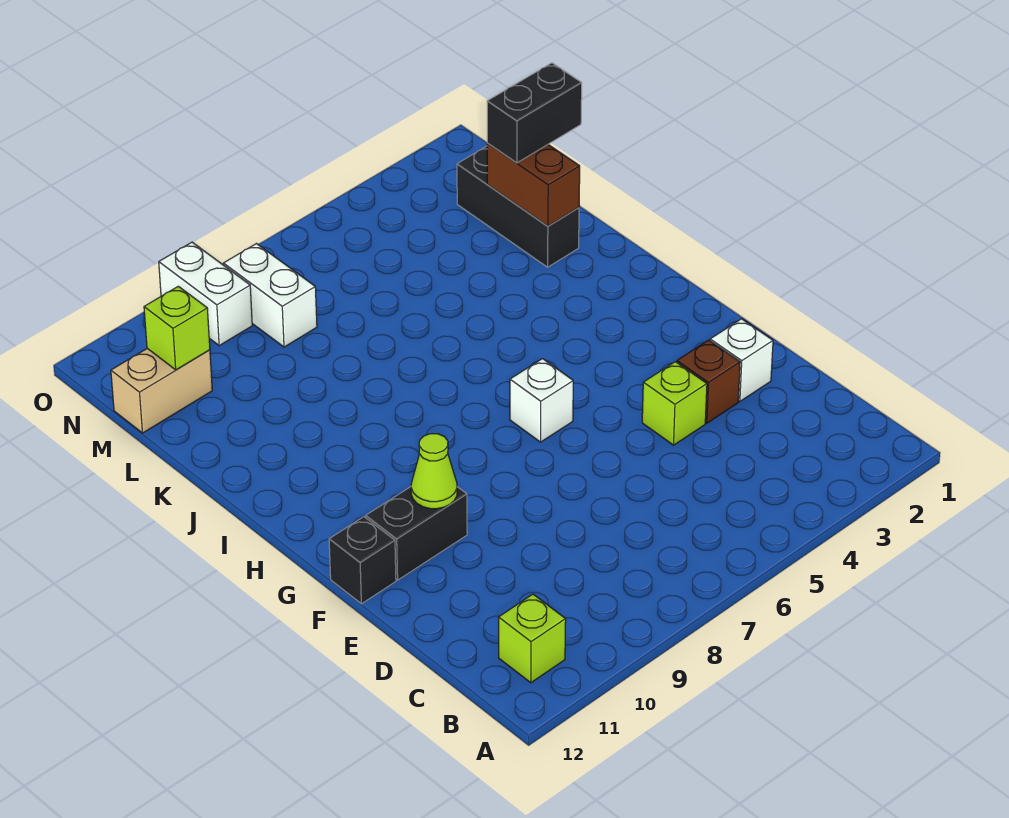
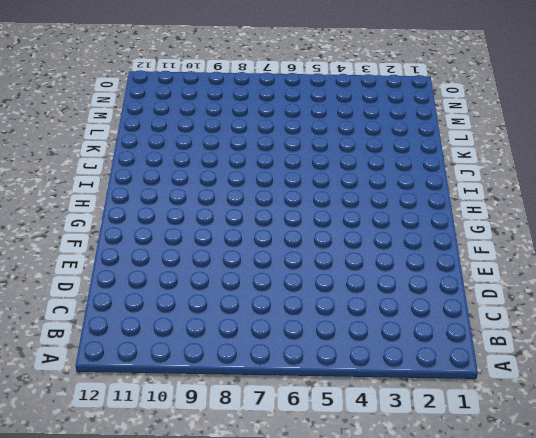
none -> lime brick B11 level 1
none -> white brick E2 level 1
none -> brown brick E3 level 1

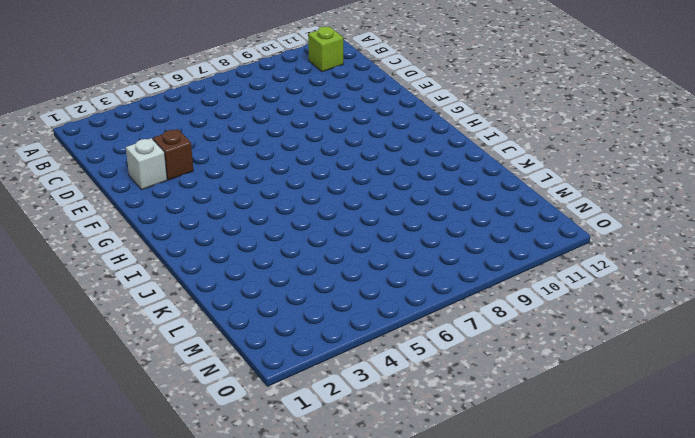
none -> lime brick E4 level 1
none -> black brick F10:F11 level 1
none -> black brick F12 level 1

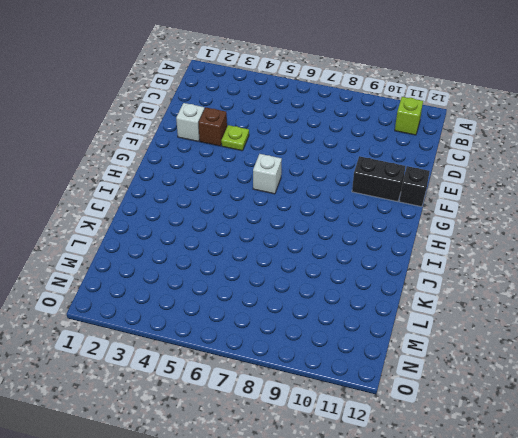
lime plate E4 level 1 -> lime brick E4 level 1
none -> black brick K2:M2 level 1
none -> white brick M8:N8 level 1
none -> tan brick M11:M12 level 1

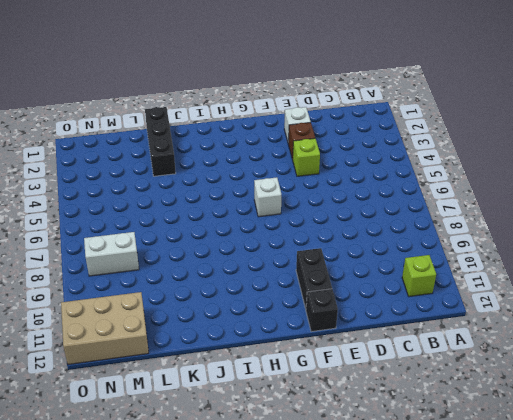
black brick K1:K3 level 1 -> black brick K2:M2 level 1
tan brick M11:O12 level 1 -> tan brick M11:M12 level 1
none -> white brick N9:O9 level 1
none -> lime cone F10 level 2
none -> brown brick K2:L2 level 2

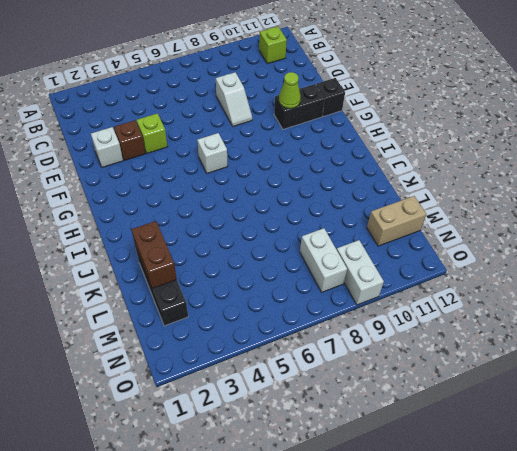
white slope D8:E8 level 1 top D -> none
none -> lime brick M11 level 2
none -> black brick L1:L2 level 3

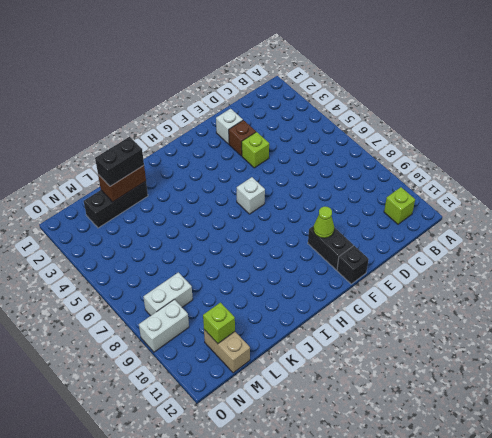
black brick K2:L2 level 3 -> black brick L1:L2 level 3

